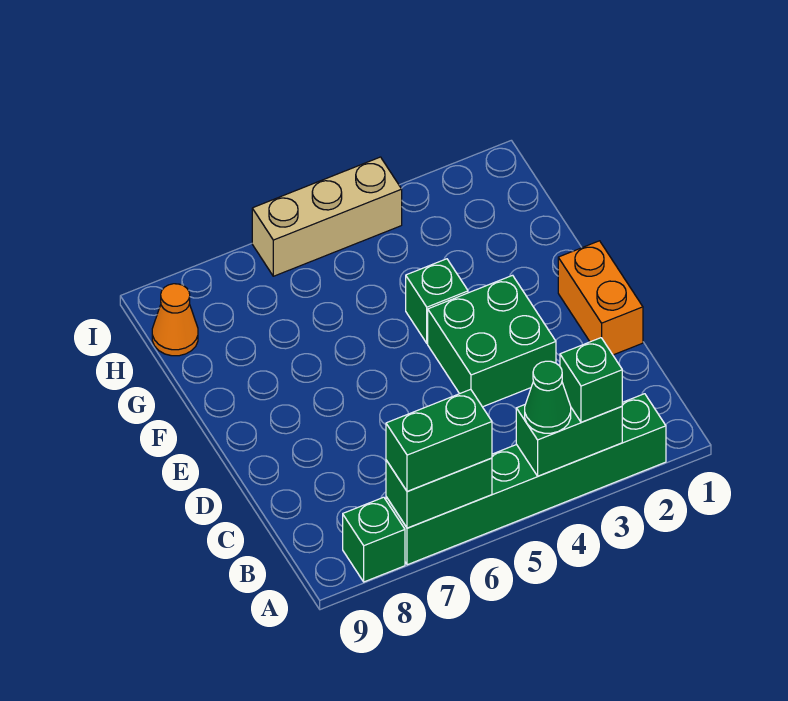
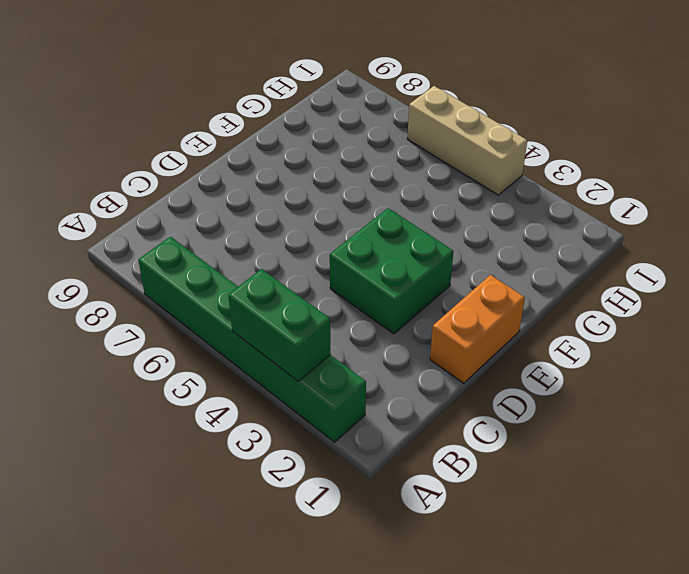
none -> green brick A8 level 1
none -> green brick F4 level 1
none -> orange cone H9 level 1

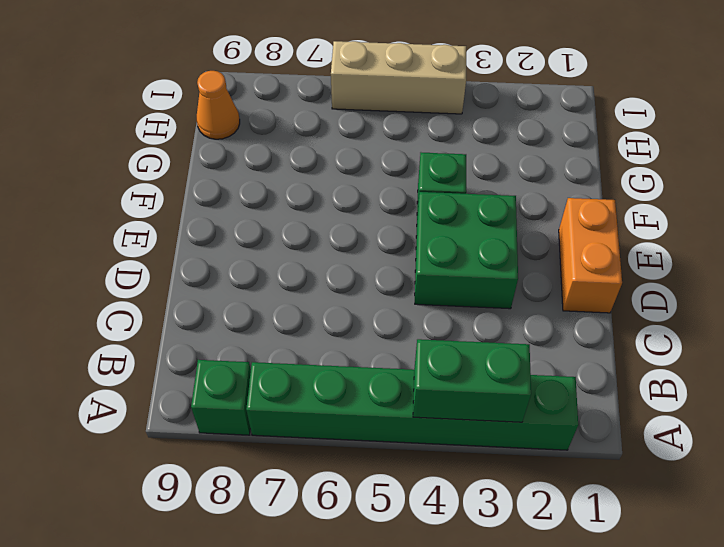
none -> green brick A6:A7 level 2
none -> green brick A3 level 3
none -> green cone A4 level 3

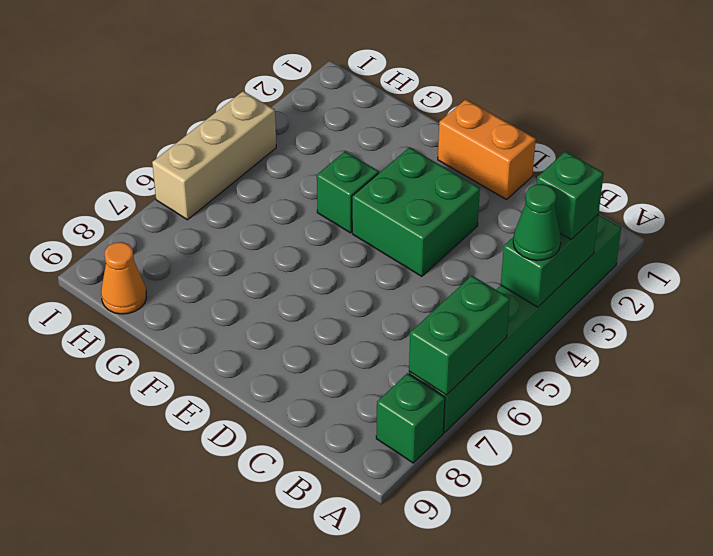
none -> green brick A6:A7 level 3

